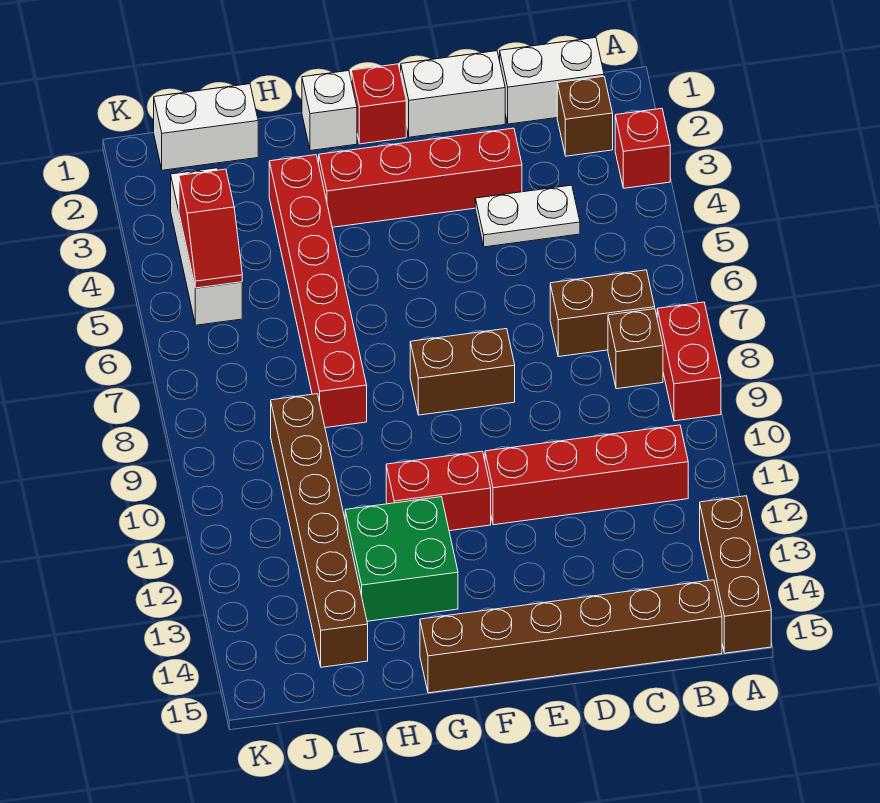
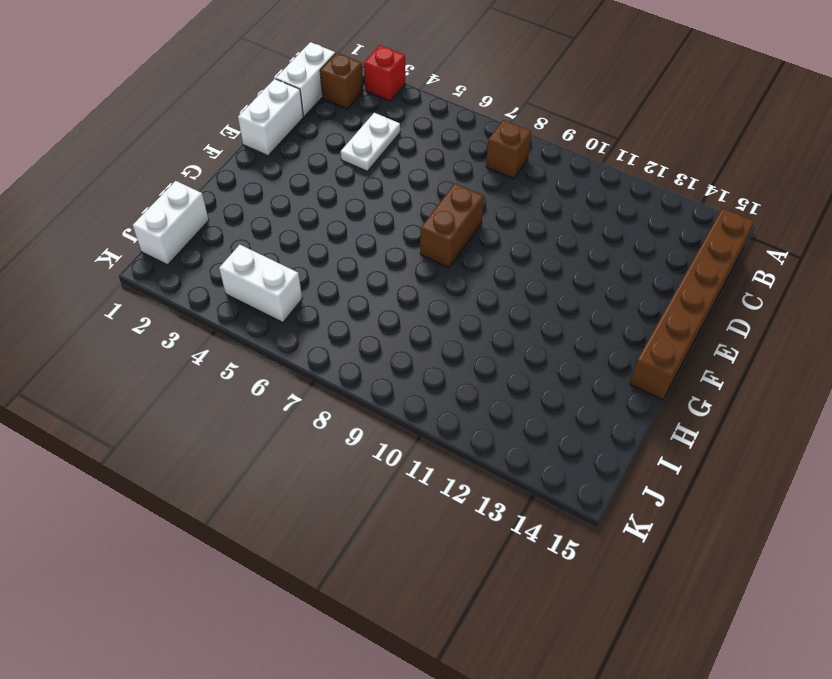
white brick J4:J5 level 1 -> white brick J3:J5 level 1
none -> red brick A8:A9 level 1
none -> brown brick A13:A15 level 1
none -> brown brick B7:C7 level 1

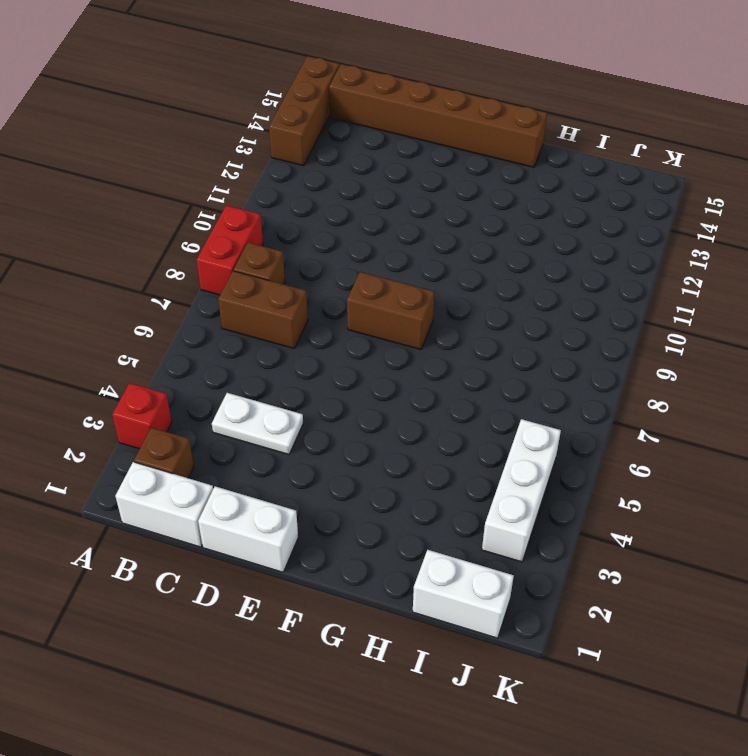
none -> red brick B11:E11 level 1
none -> red brick D3:G3 level 1
none -> red brick F1 level 1

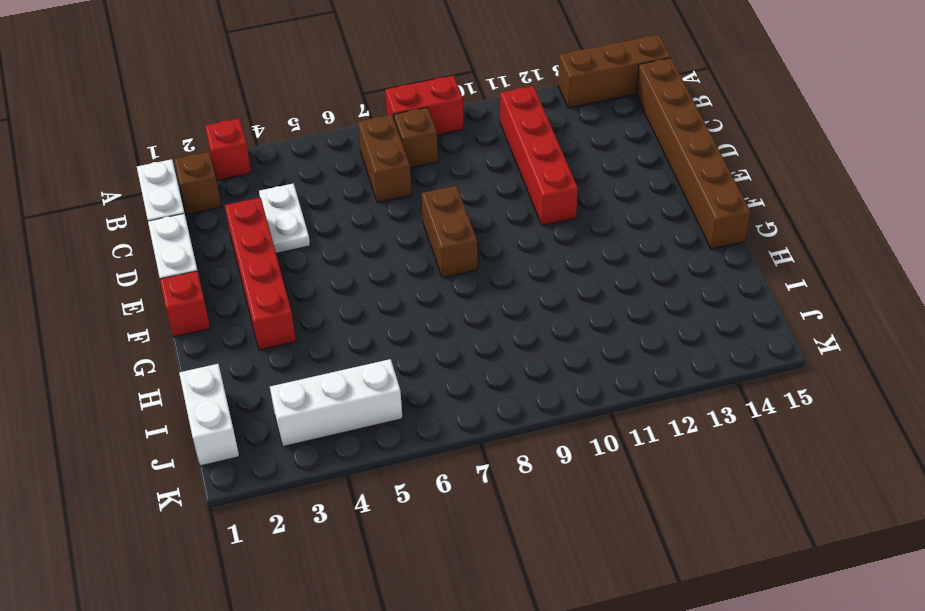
none -> red brick F11:G11 level 1
none -> white brick G1 level 1
none -> green brick G12:H13 level 1

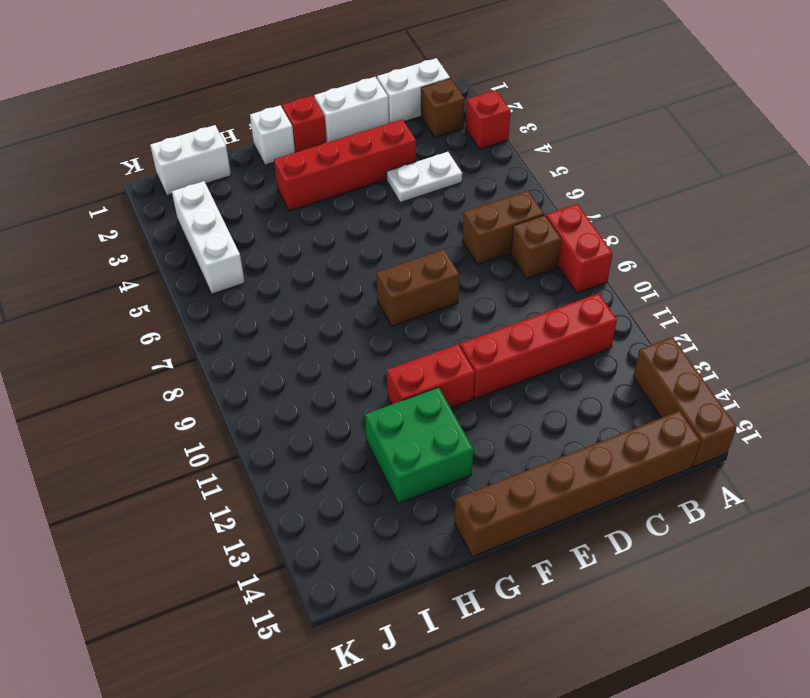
none -> red brick H3:H8 level 1
none -> brown brick I9:I14 level 1
none -> red slope J4:J5 level 2 top 4

